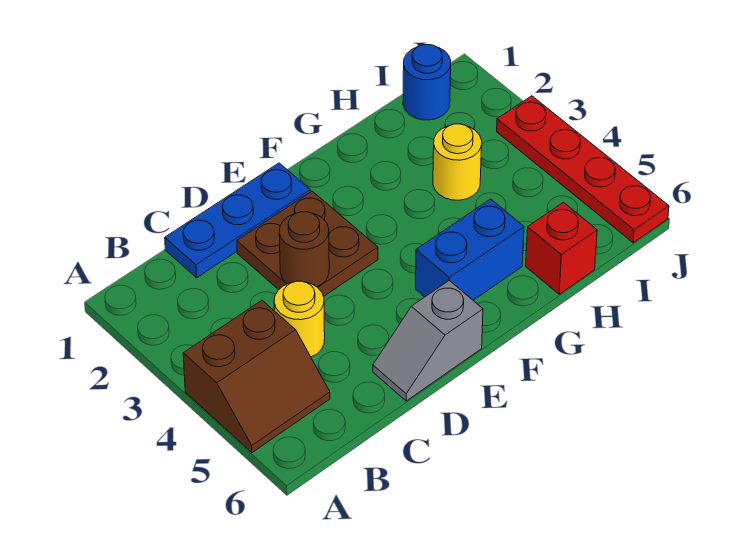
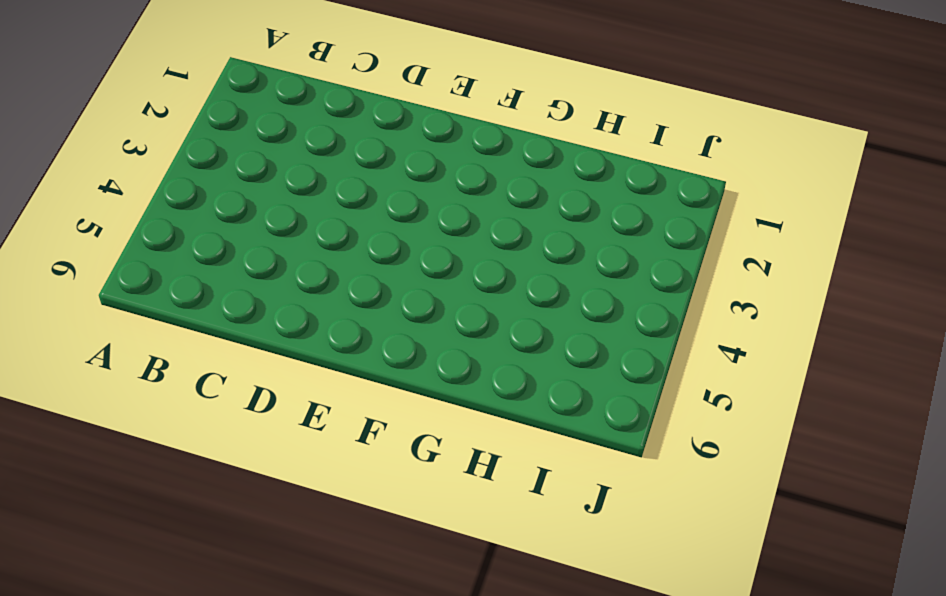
none -> brown slope A4:B5 level 1 top 4
none -> blue plate C1:E1 level 1

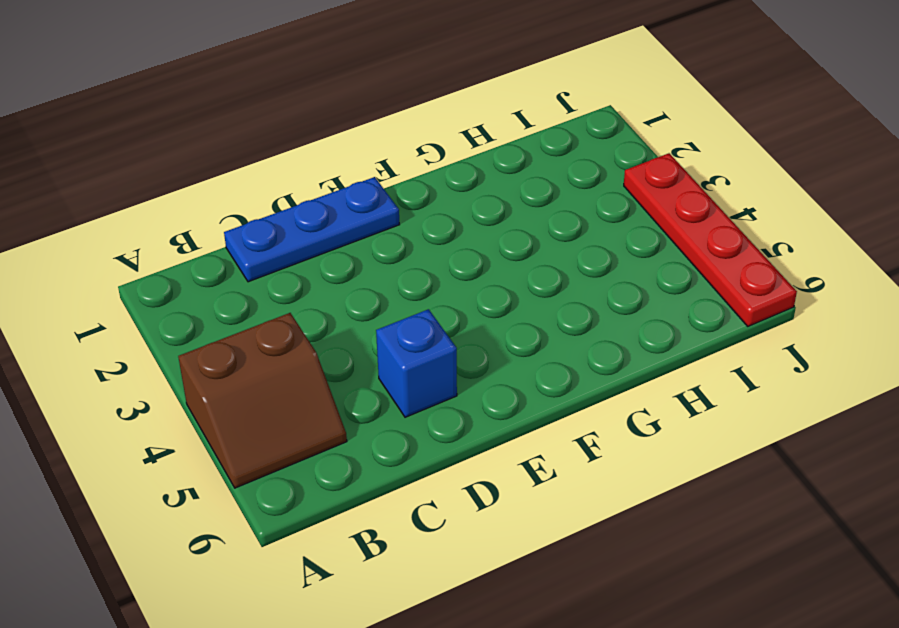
blue brick D5 level 1 -> none
none -> yellow round brick C4 level 1
none -> brown plate D2:E3 level 1

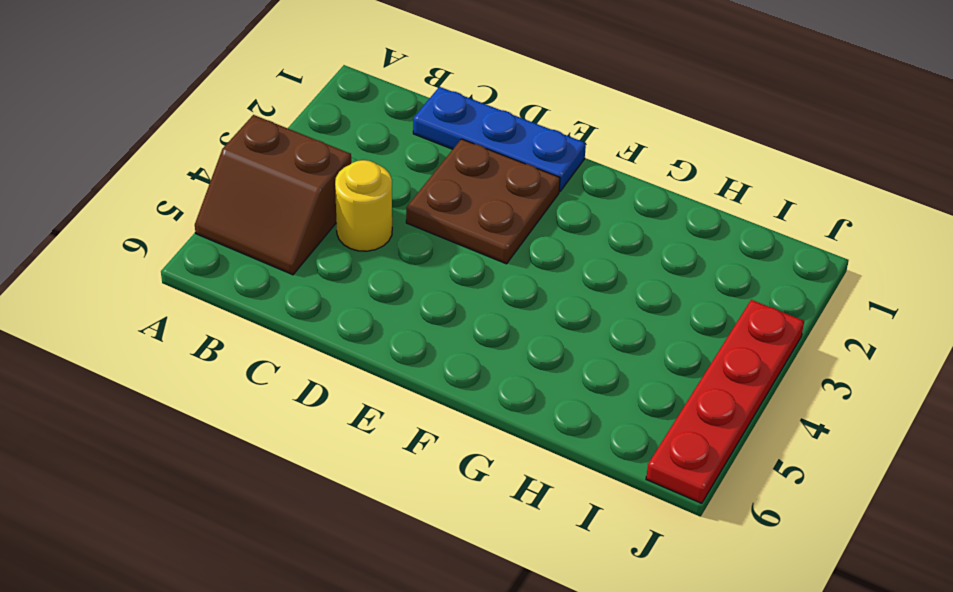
none -> grey slope D6:E6 level 1 top E
none -> blue brick F5:G5 level 1

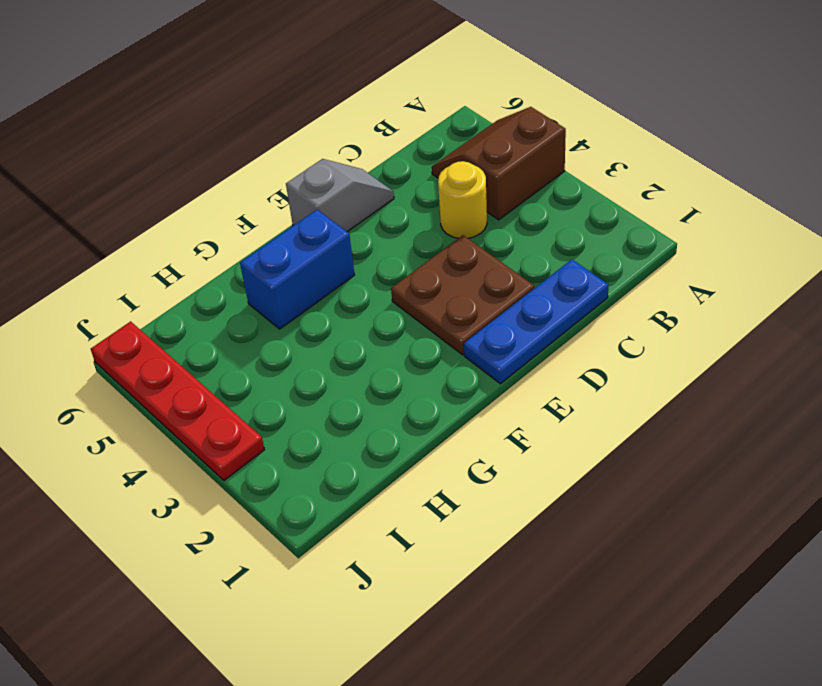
none -> yellow round brick H3 level 1
none -> red brick H6 level 1

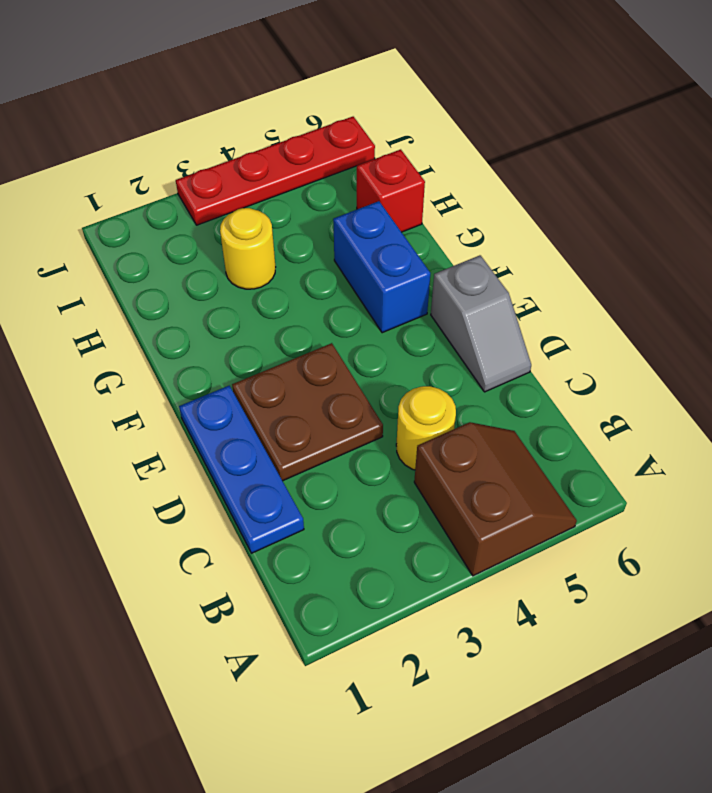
none -> blue round brick I1 level 1
none -> brown round brick D3 level 2

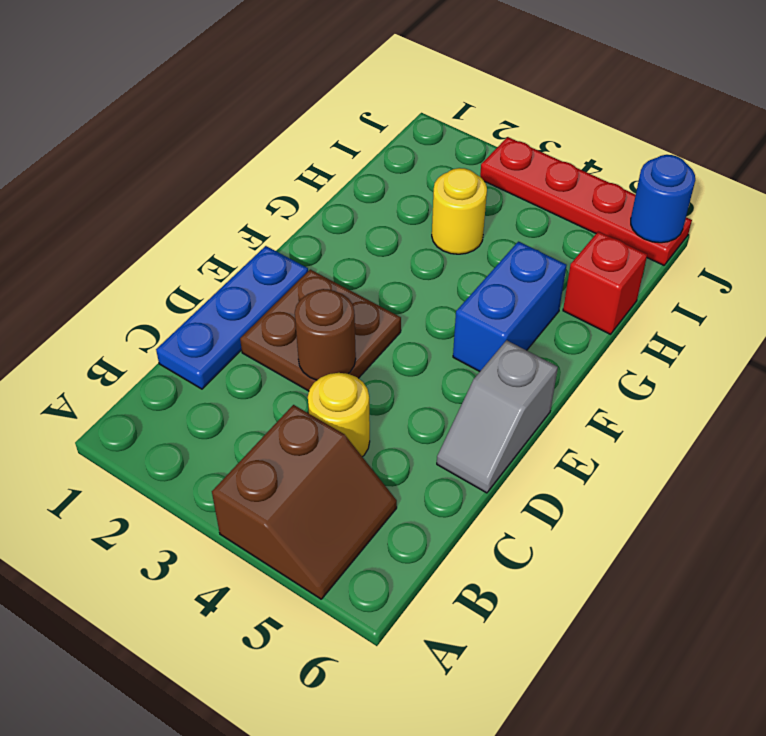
blue round brick J6 level 2 -> blue round brick I1 level 1

